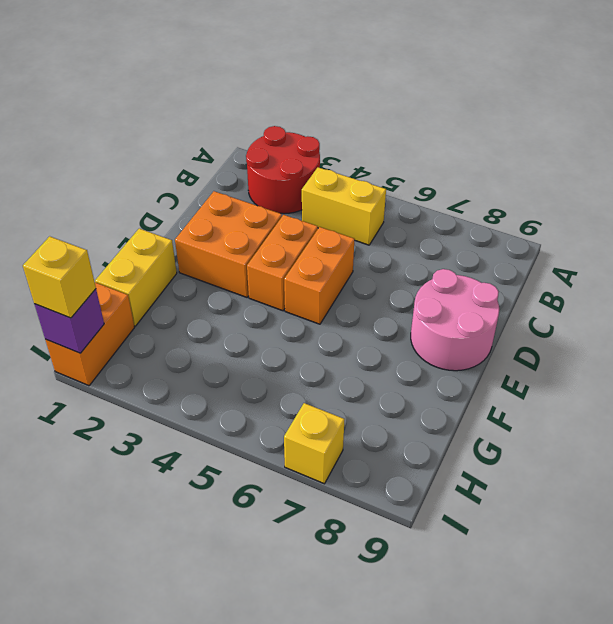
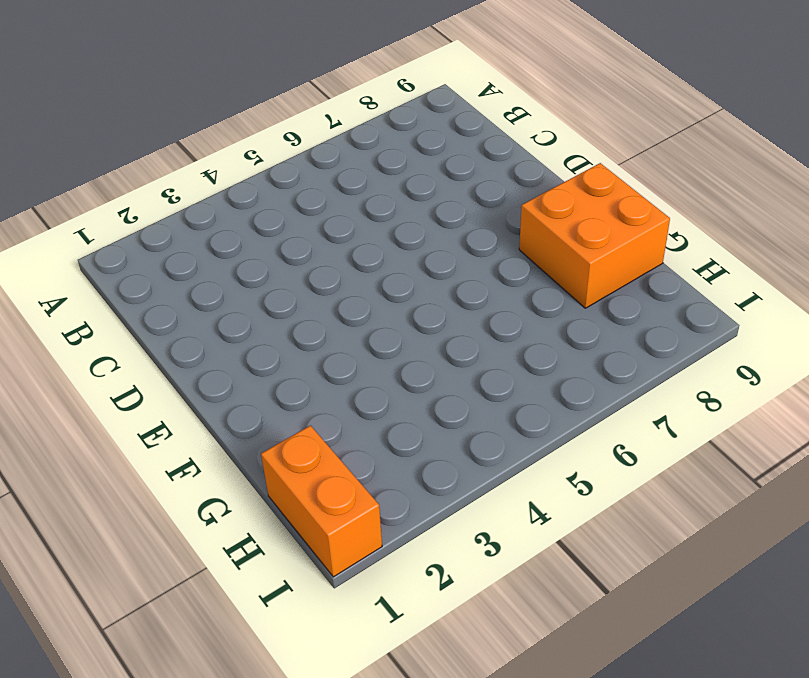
orange brick F8:G9 level 1 -> orange brick D2:E3 level 1
none -> red round brick A2:B3 level 1
none -> yellow brick B4:B5 level 1

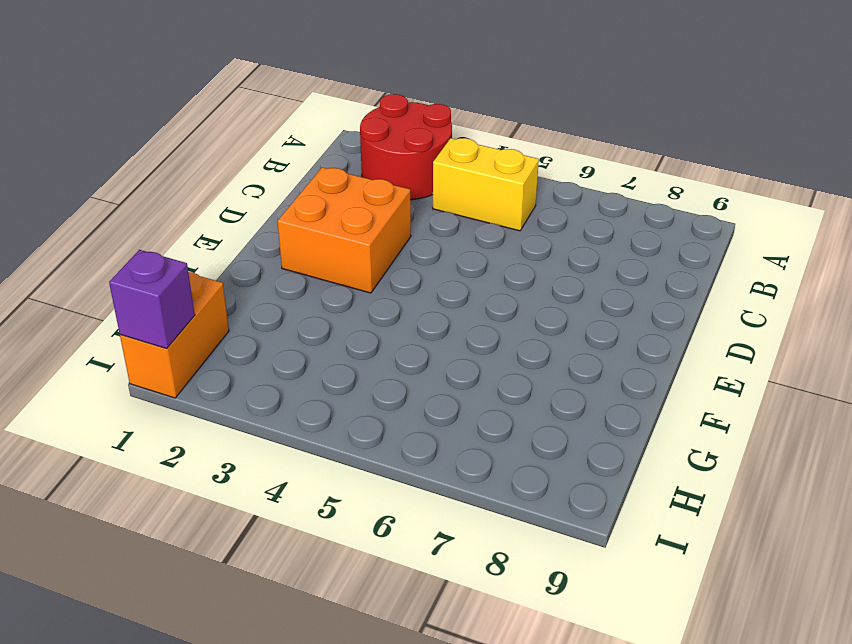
none -> orange brick D4:E4 level 1
none -> orange brick D5:E5 level 1

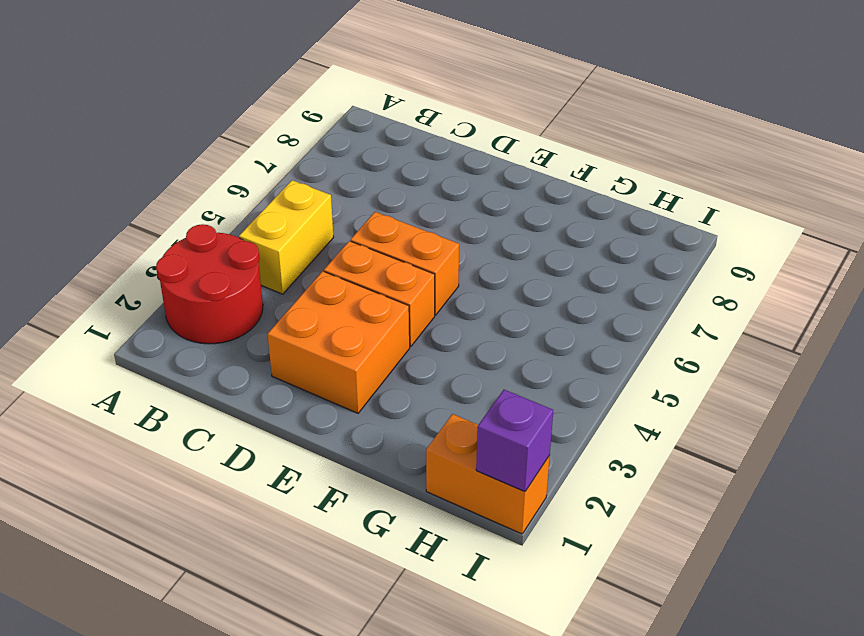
none -> pink round brick D8:E9 level 1
none -> yellow brick F1:G1 level 1

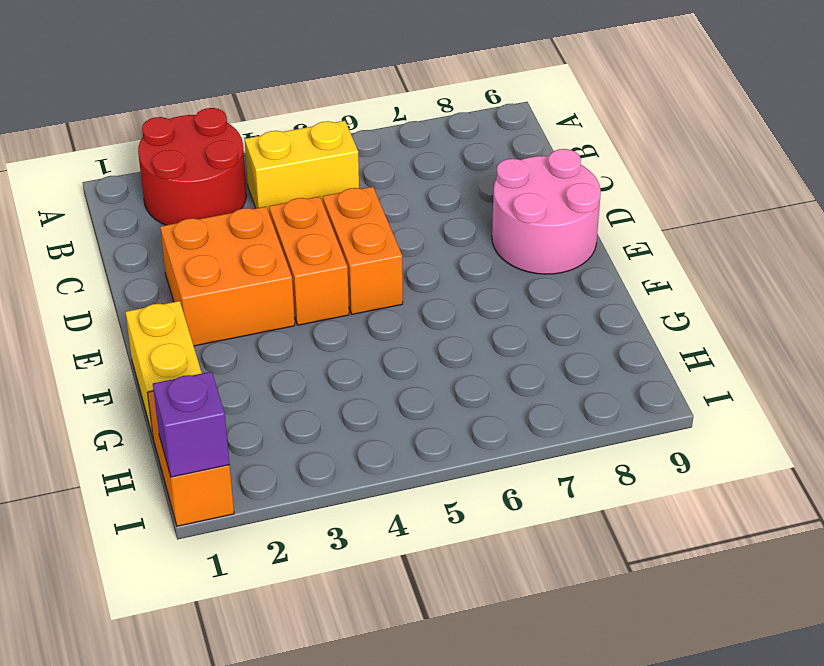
none -> yellow brick I7 level 1
none -> yellow brick I1 level 3

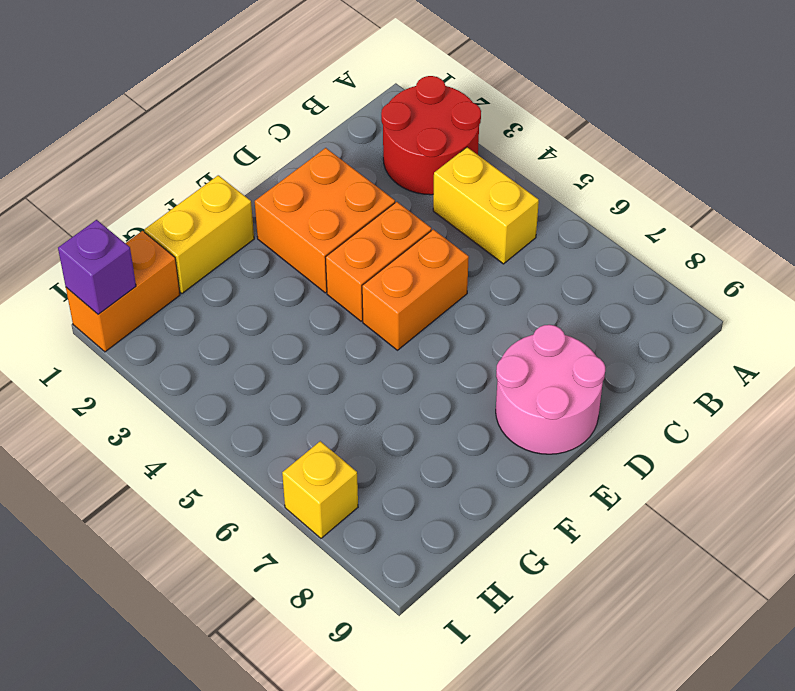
none -> yellow brick I1 level 3

